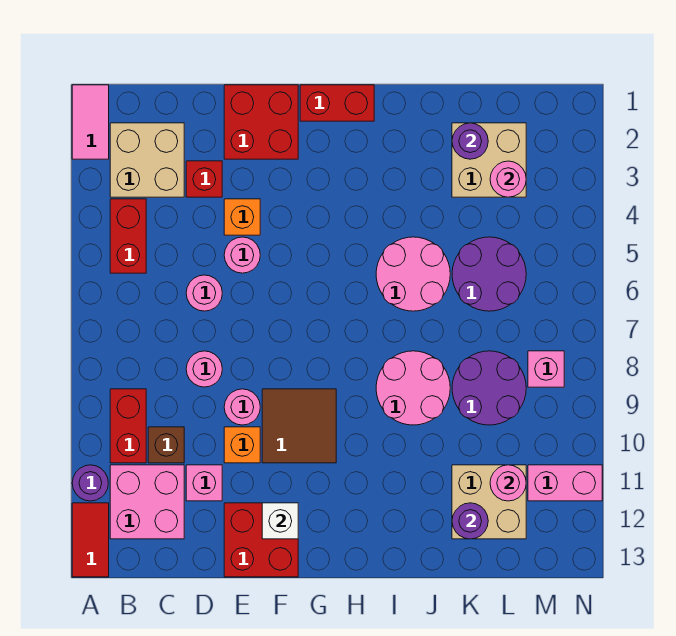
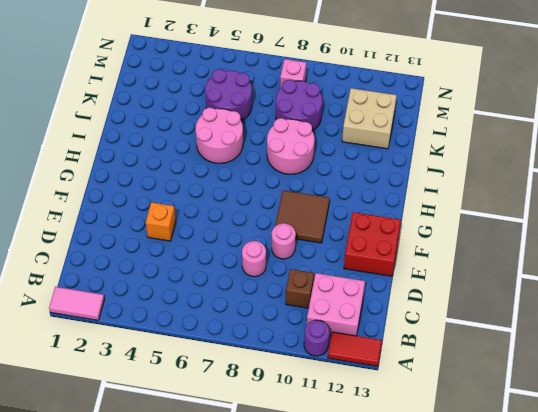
none -> tan brick B2:C3 level 1
none -> red brick B4:B5 level 1
none -> red brick B9:B10 level 1
none -> red brick D3 level 1

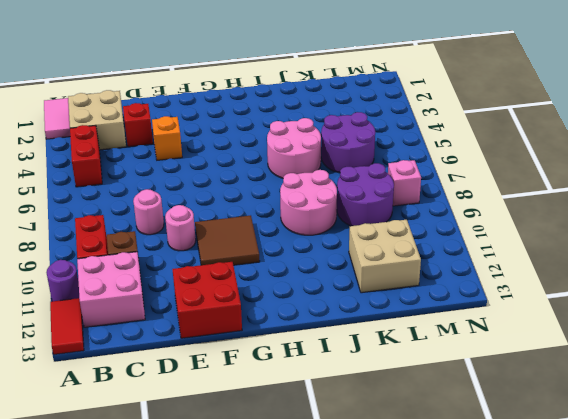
none -> pink round brick D6 level 1
none -> pink brick D11 level 1
none -> red brick E1:F2 level 1
none -> pink round brick E5 level 1

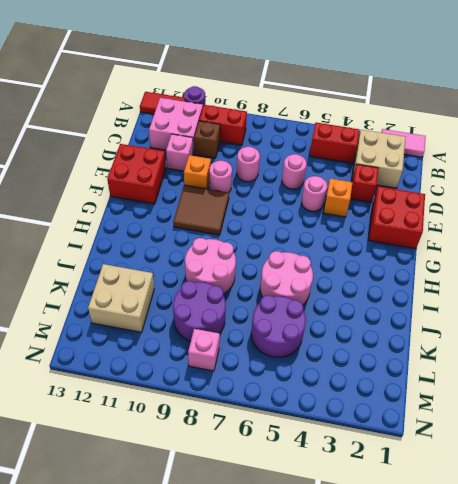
none -> red brick G1:H1 level 1
none -> tan brick K2:L3 level 1
none -> pink brick M11:N11 level 1
none -> white brick F12 level 2

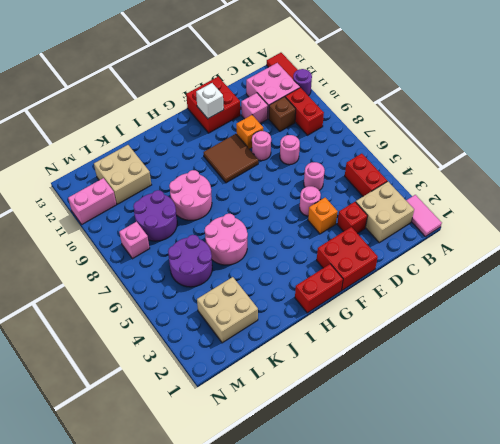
none -> purple round brick K2 level 2
none -> purple round brick K12 level 2
none -> pink round brick L3 level 2
none -> pink round brick L11 level 2

